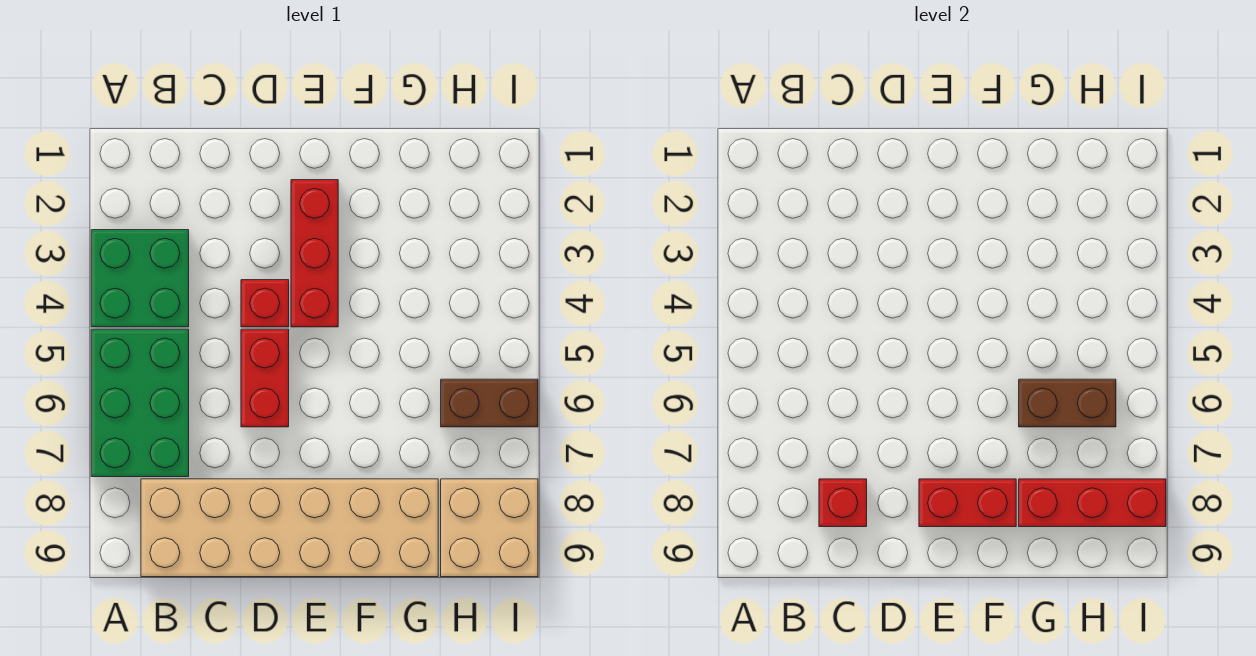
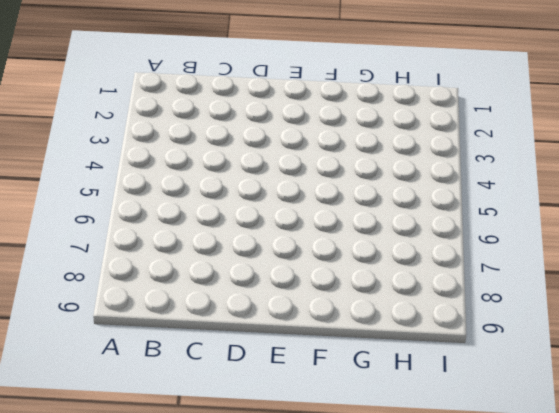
none -> green brick A3:B4 level 1
none -> green brick A5:B7 level 1
none -> tan brick B8:G9 level 1

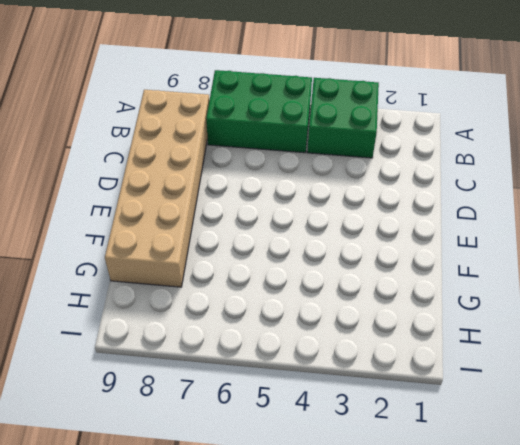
none -> red brick D4 level 1
none -> red brick D5:D6 level 1
none -> red brick E2:E4 level 1

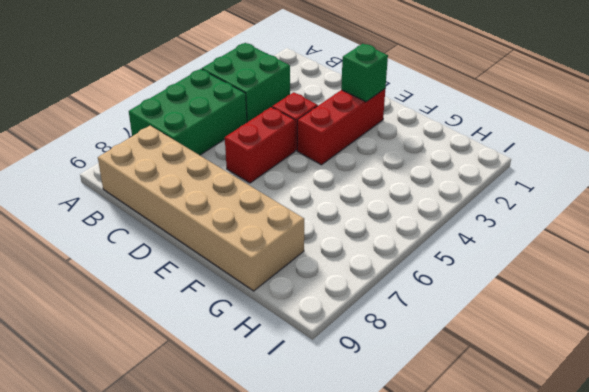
green brick E2 level 2 -> none
none -> brown brick H6:I6 level 1
none -> tan brick H8:I9 level 1
none -> red brick C8 level 2

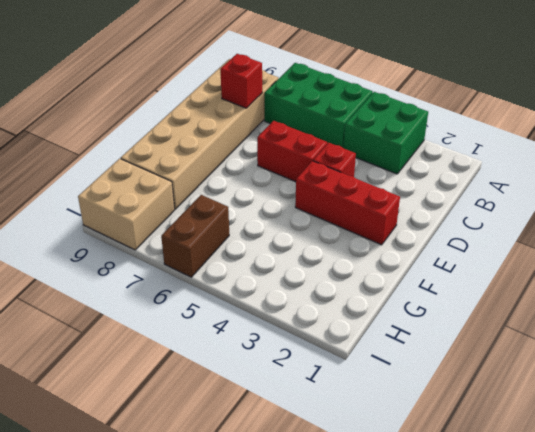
none -> red brick E8:F8 level 2
none -> brown brick G6:H6 level 2
none -> red brick G8:I8 level 2

